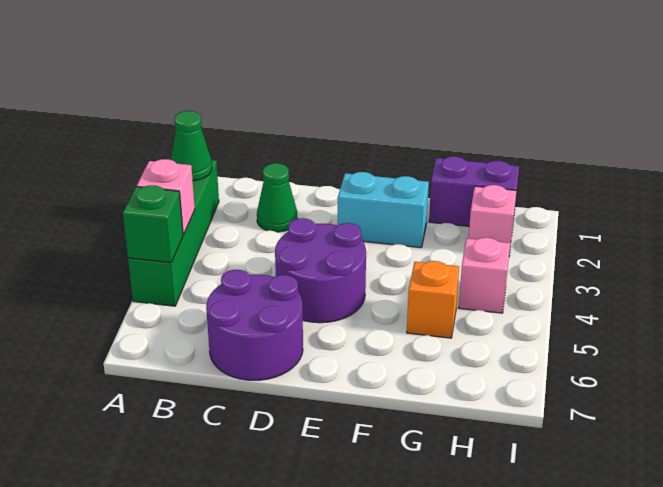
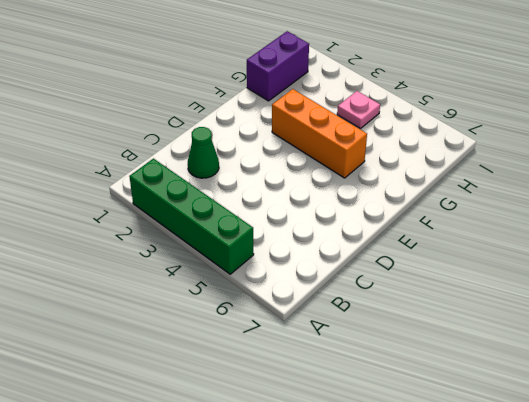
orange brick F3:F5 level 1 -> none
pink plate H4 level 1 -> pink brick H4 level 1
none -> purple round brick C6:D7 level 1
none -> purple round brick D4:E5 level 1
none -> cyan brick E2:F2 level 1

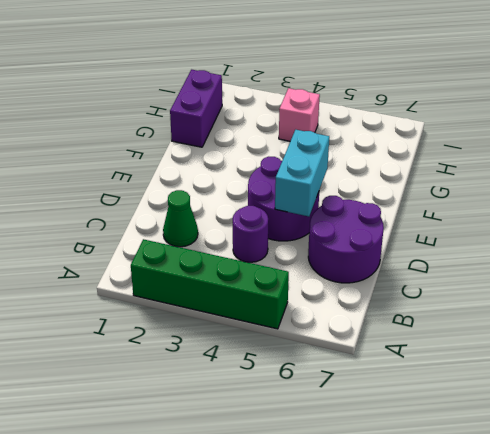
purple round brick C4 level 1 -> none
cyan brick D5:E5 level 2 -> cyan brick E2:F2 level 1
none -> orange brick G5 level 1
none -> pink brick H2 level 1
none -> green cone A2 level 2

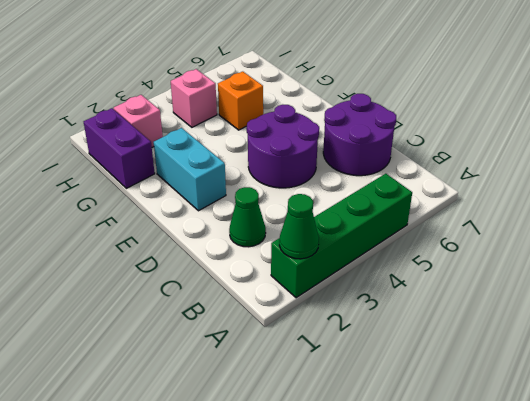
none -> pink brick A4 level 2
none -> green brick A5 level 2

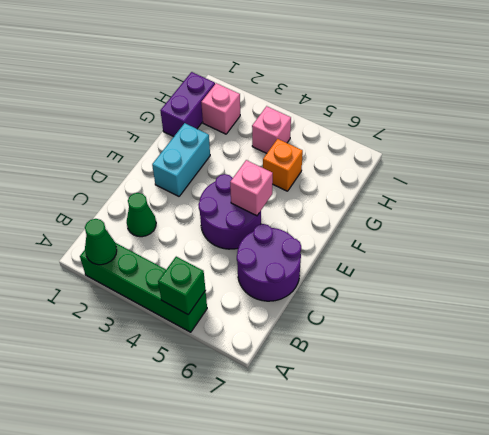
pink brick E5 level 2 -> pink brick A4 level 2

